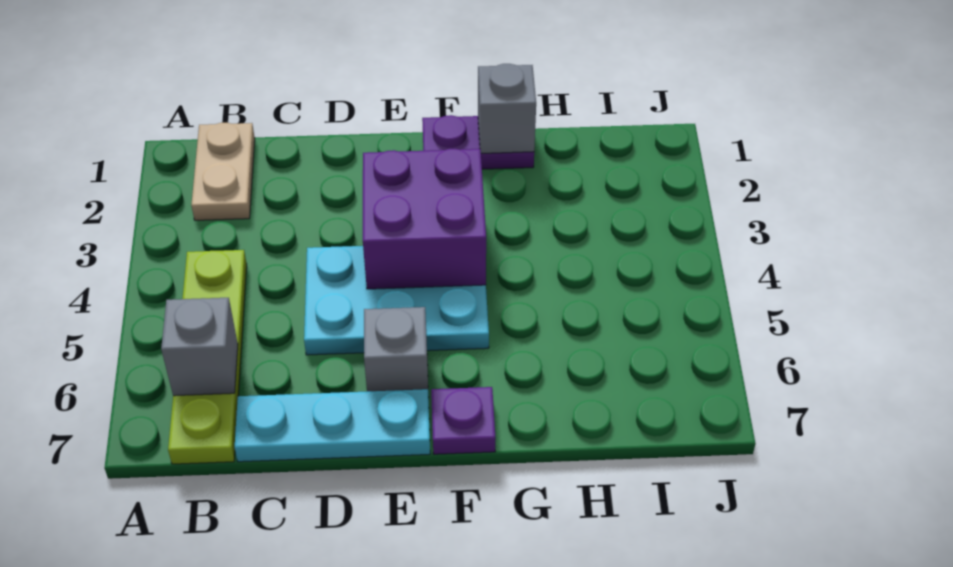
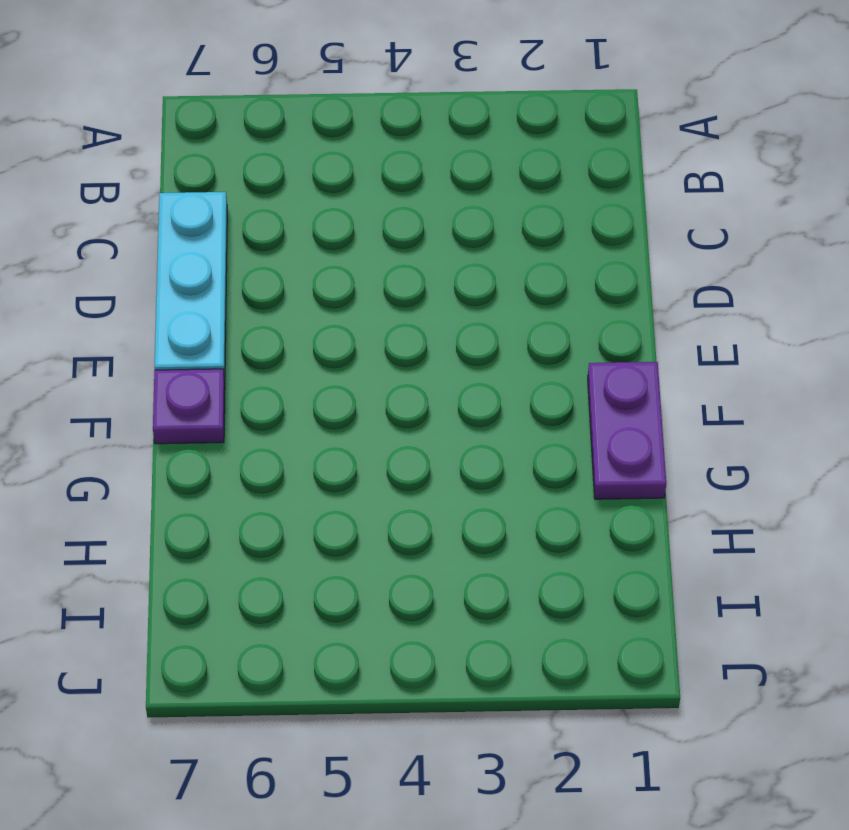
none -> tan plate B1:B2 level 1
none -> lime plate B4:B7 level 1

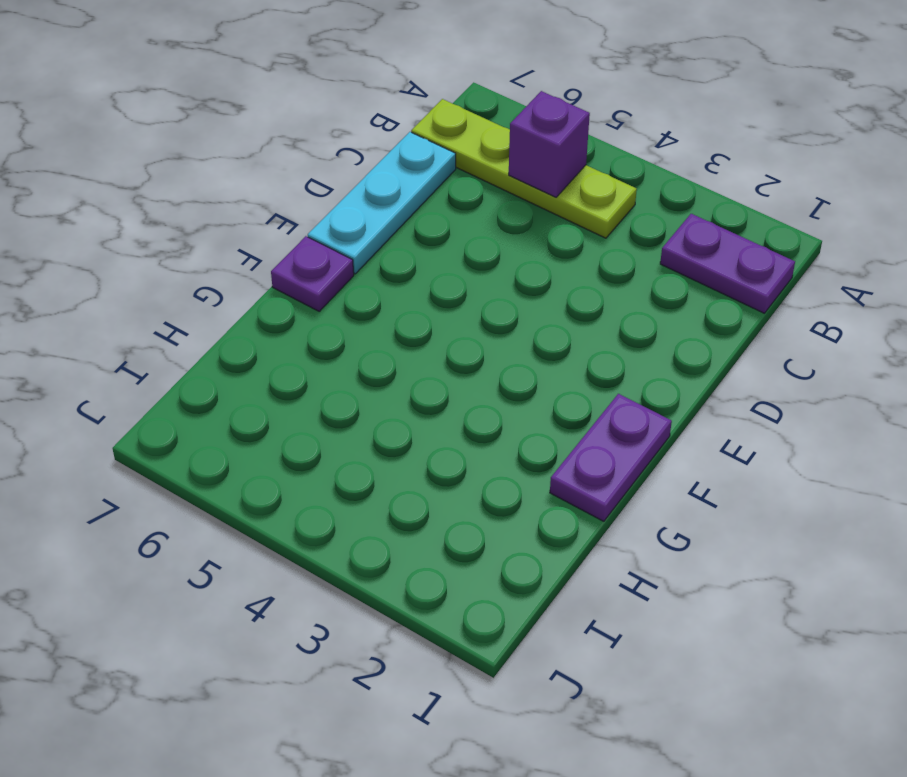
purple plate B1:B2 level 1 -> tan plate B1:B2 level 1
purple brick B5 level 2 -> none
none -> cyan plate D4:F5 level 1
none -> grey brick E6 level 1

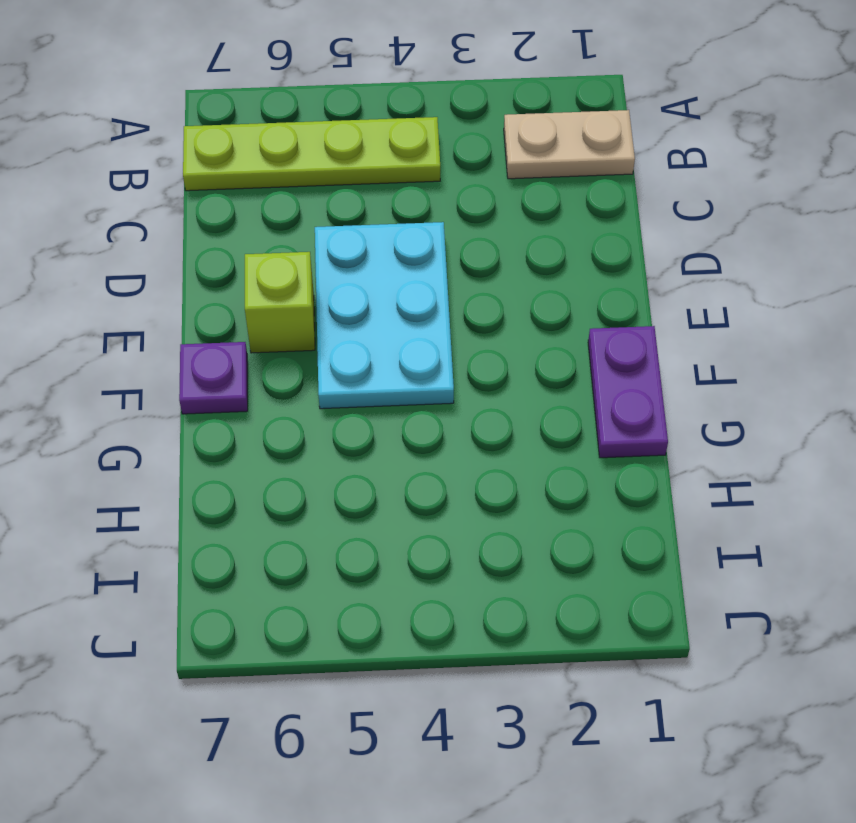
lime brick E6 level 1 -> grey brick E6 level 1
none -> cyan plate C7:E7 level 1
none -> grey brick B6 level 2

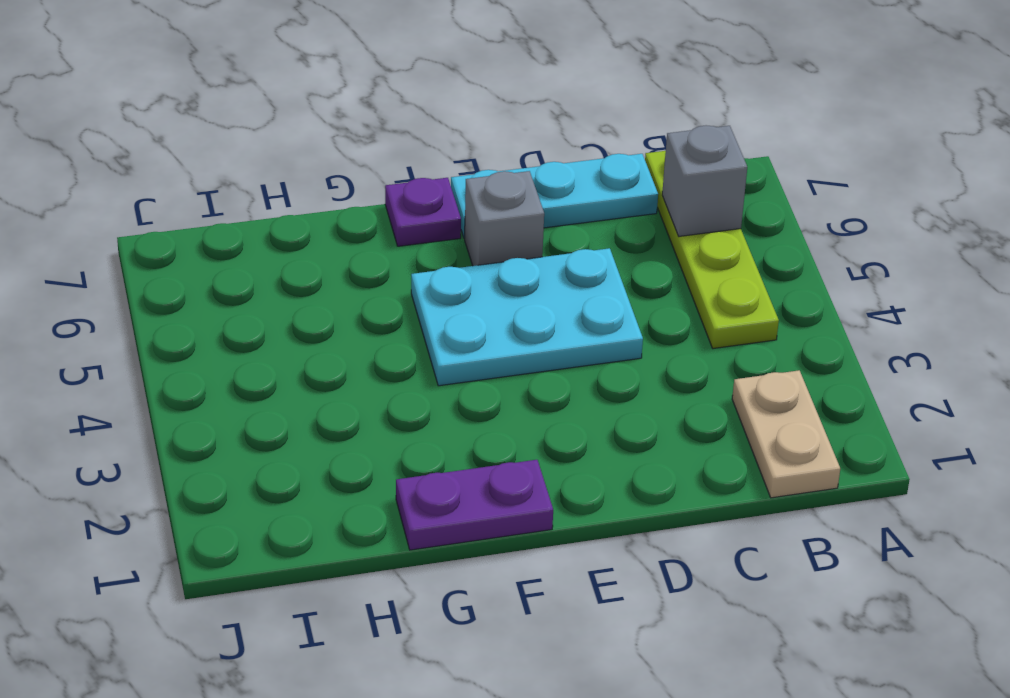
none -> purple brick E3:F4 level 2
none -> grey brick G1 level 2

